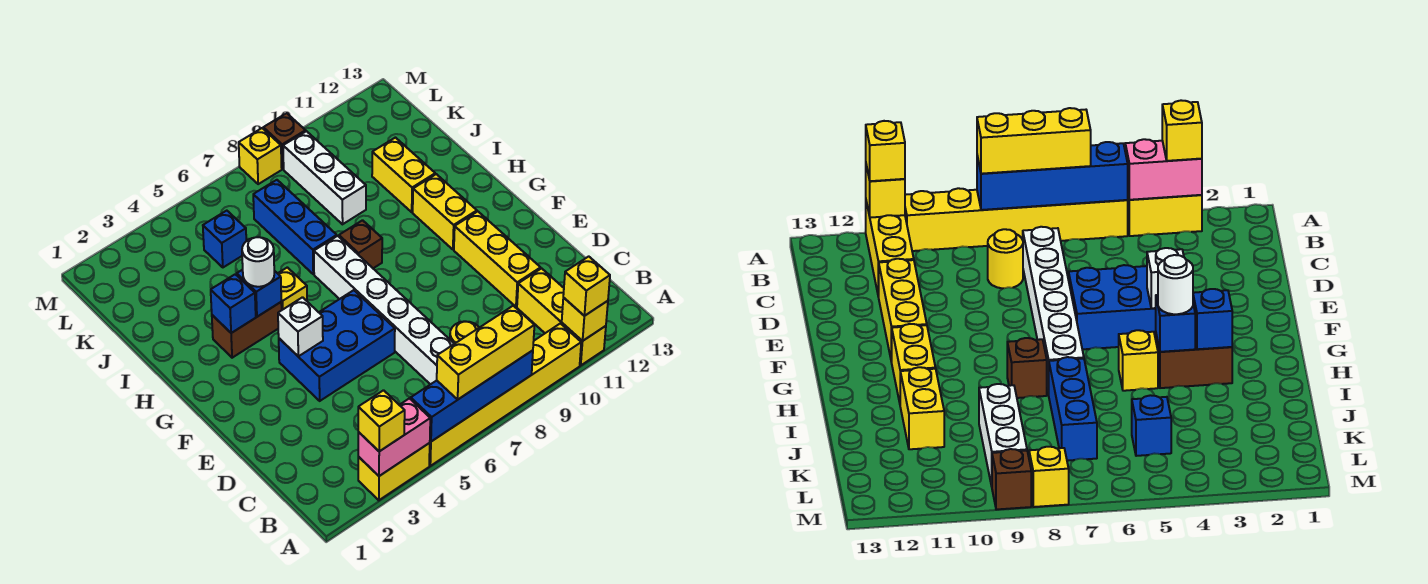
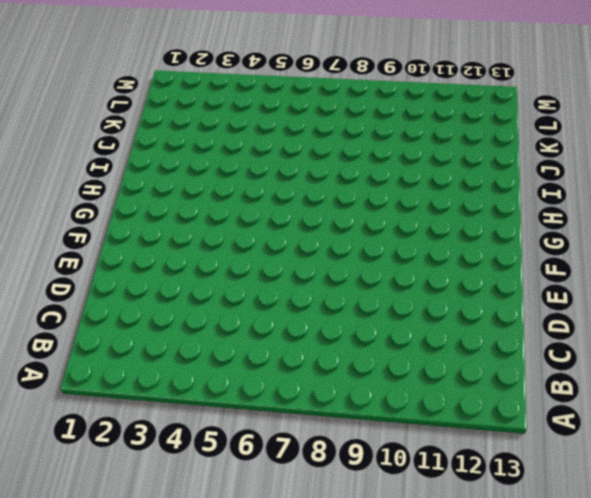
none -> yellow brick A3:A4 level 1
none -> yellow brick A5:A10 level 1
none -> yellow brick A11:C11 level 1

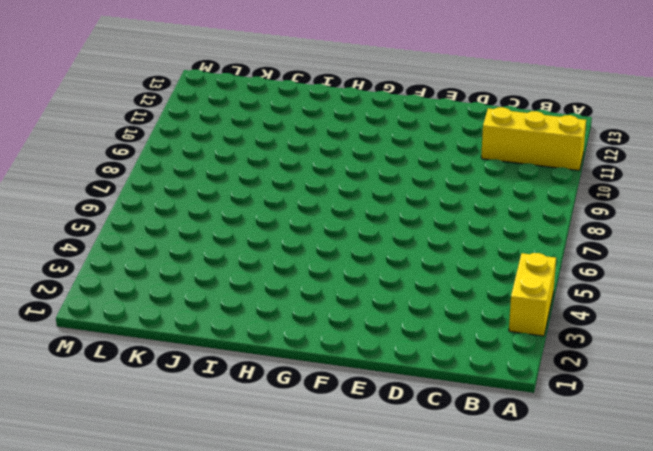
none -> yellow brick A5:A10 level 1
none -> white brick C7:H7 level 1
none -> yellow round brick C8 level 1

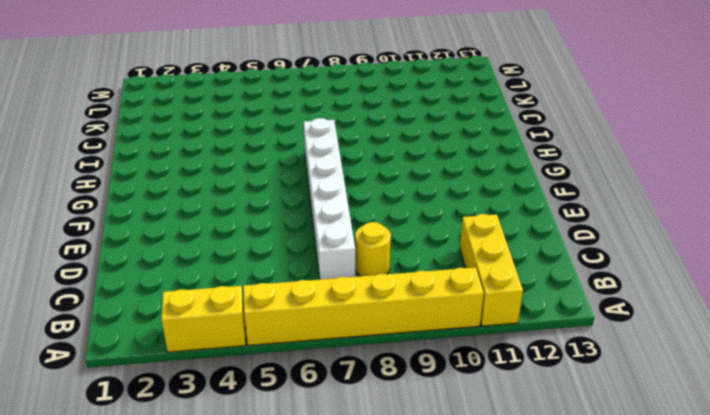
none -> yellow brick D11:F11 level 1
none -> blue brick E4:F6 level 1
none -> yellow brick G11:H11 level 1

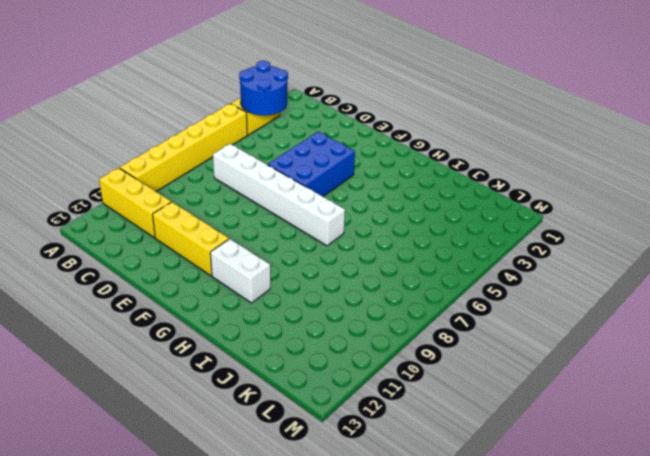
blue round brick A3:B4 level 2 -> pink brick A3:A4 level 2
white brick G11:H11 level 1 -> yellow brick G11:H11 level 1
none -> yellow round brick C8 level 1
none -> brown brick H3:H4 level 1
none -> yellow brick H5 level 1

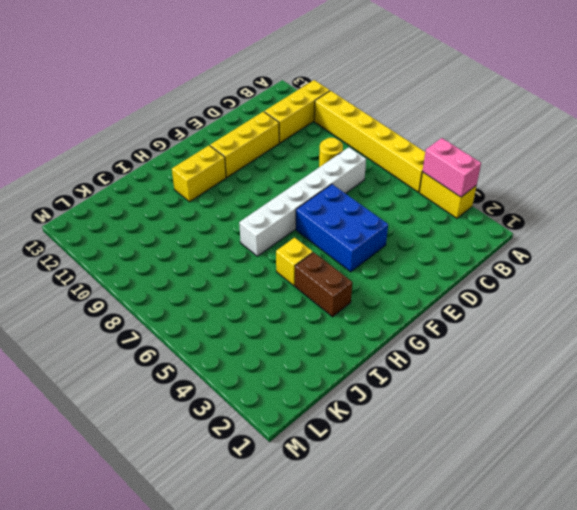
none -> brown brick H8 level 1
none -> blue brick I7:K7 level 1
none -> yellow brick I11:J11 level 1

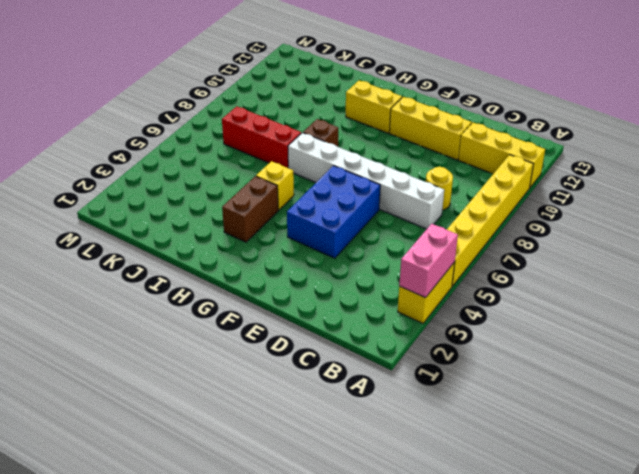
red brick I7:K7 level 1 -> blue brick I7:K7 level 1
none -> yellow brick I11:J11 level 1
none -> white brick J9:L9 level 1
none -> blue brick K5 level 1

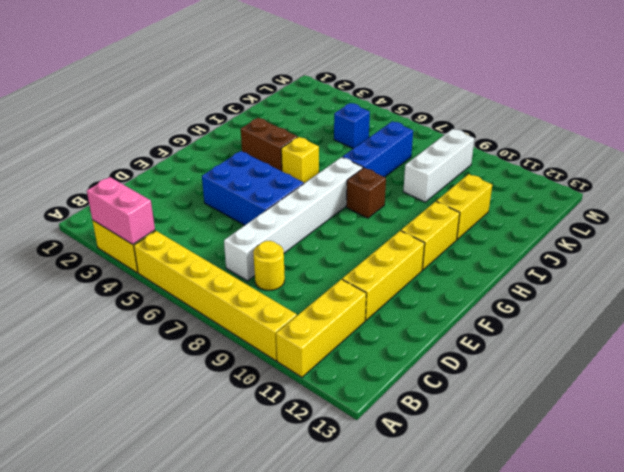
none -> yellow brick M8 level 1
none -> brown brick M9 level 1
none -> blue brick A5:A8 level 2

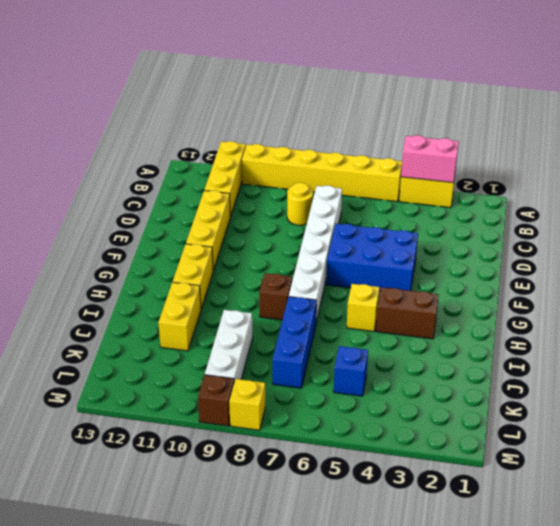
none -> blue brick A5:A8 level 2
none -> yellow brick A11 level 2
none -> white brick F4 level 2

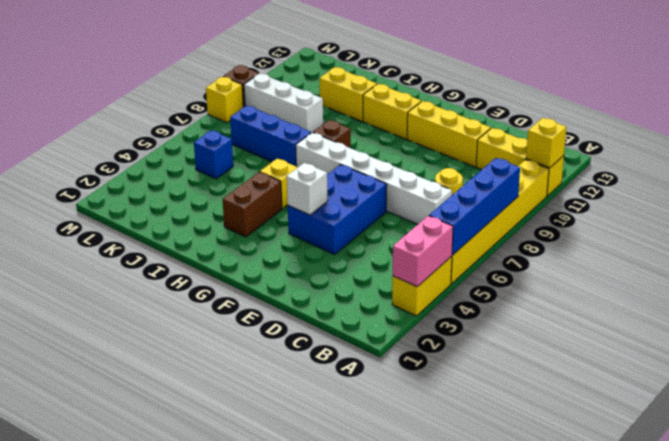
none -> blue brick H3 level 2
none -> blue brick H4 level 2
none -> yellow brick A3 level 3

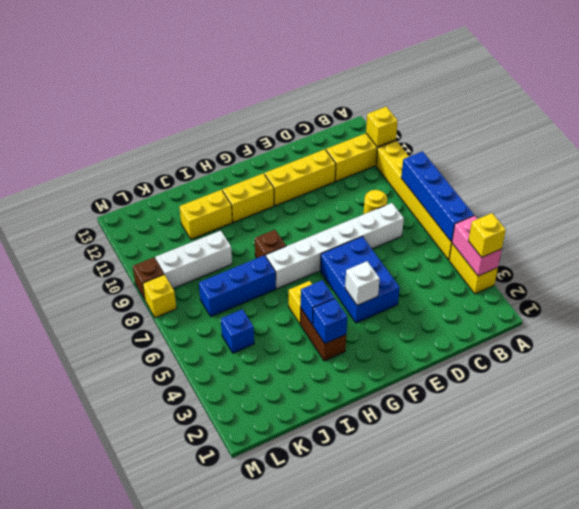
none -> yellow brick A6:A8 level 3
none -> yellow brick A11 level 3
none -> white round brick H4 level 3

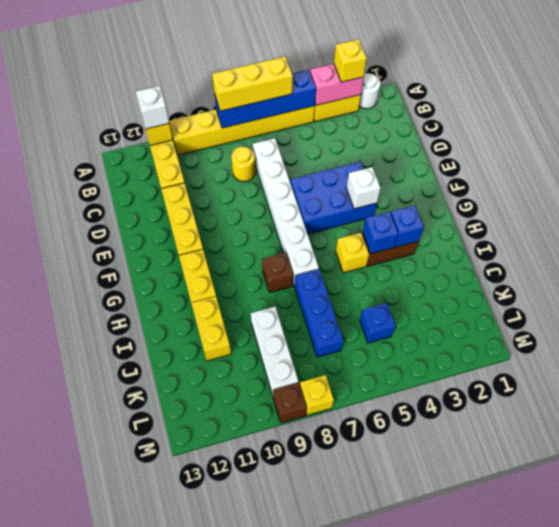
white round brick A2 level 1 -> white round brick H4 level 3
white brick A11 level 3 -> yellow brick A11 level 3

